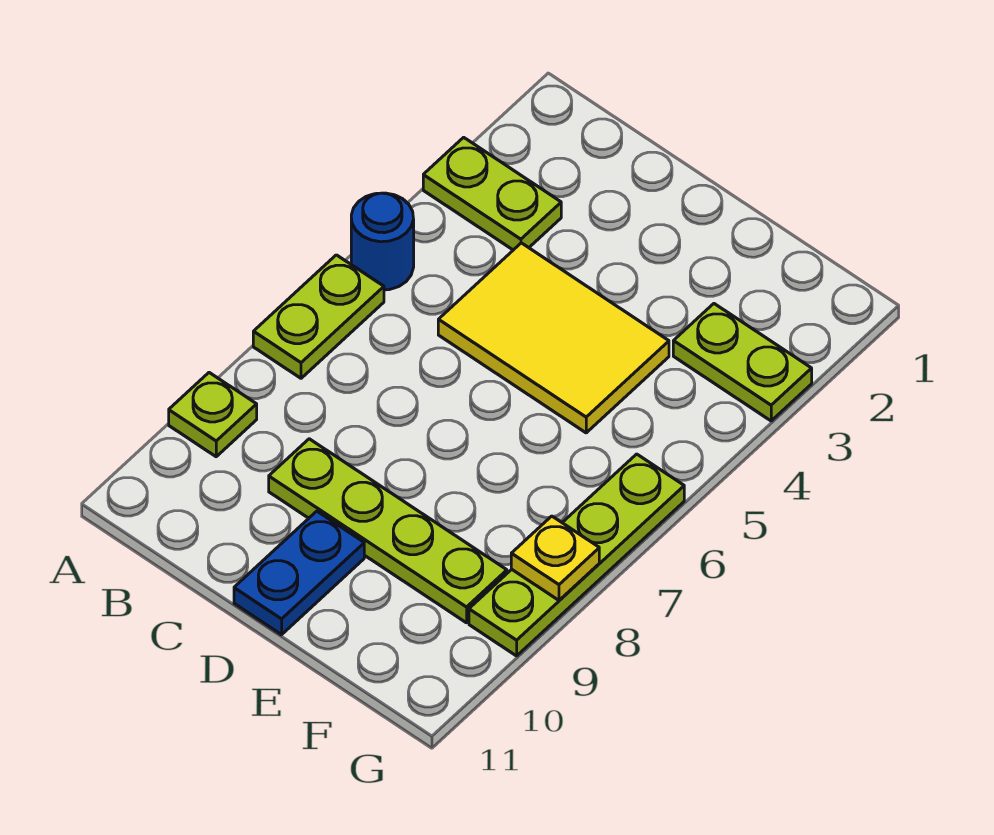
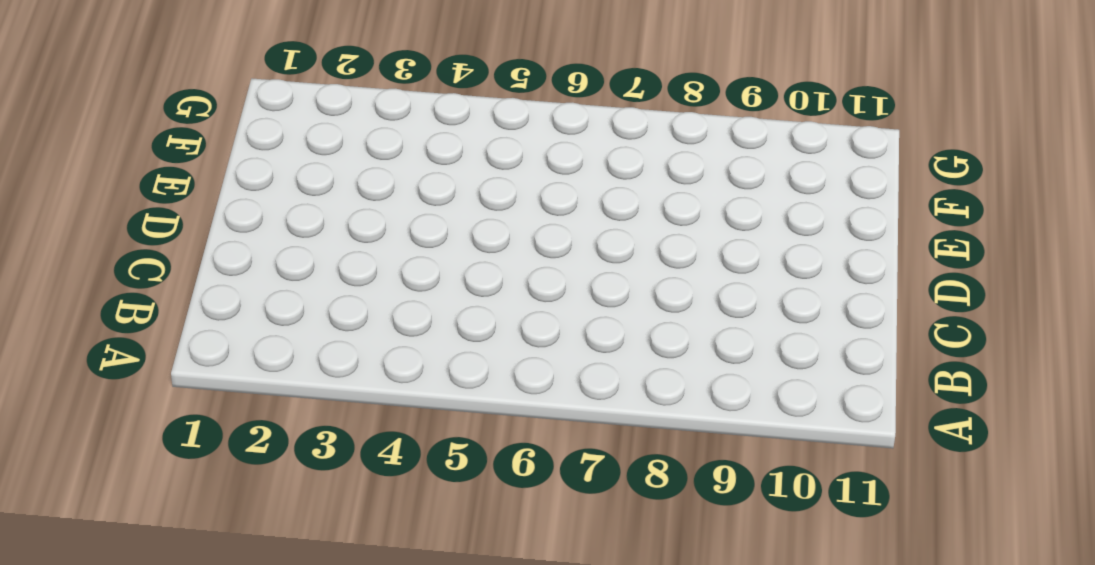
none -> lime plate A3:B3 level 1
none -> blue round brick A5 level 1

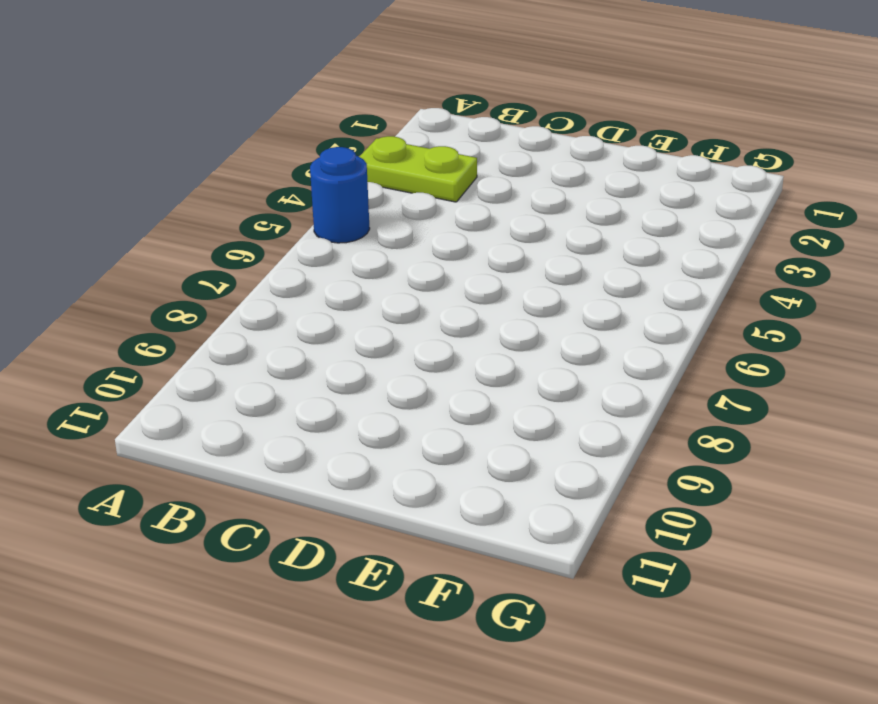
none -> lime plate A6:A7 level 1
none -> lime plate A9 level 1

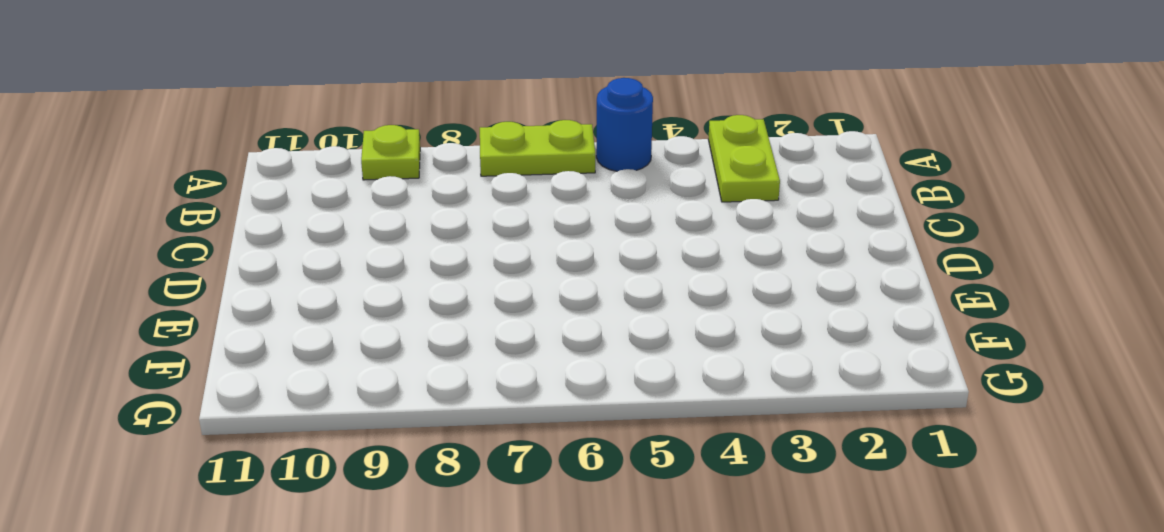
none -> yellow tile C4:E5 level 1
none -> lime plate C9:F9 level 1

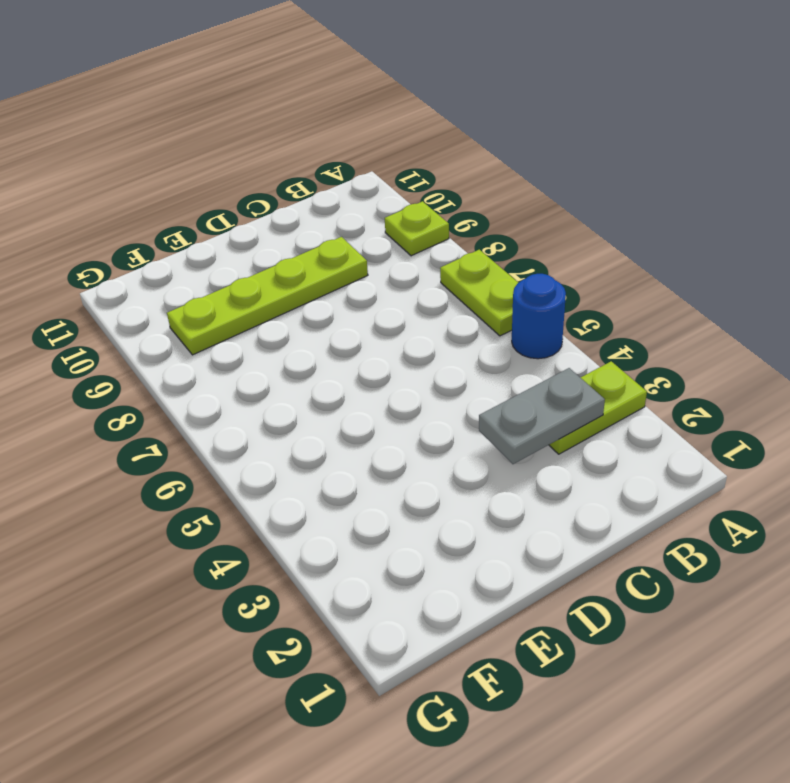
grey plate B3:C3 level 2 -> none
none -> yellow tile C4:E5 level 1
none -> blue plate D10:D11 level 1

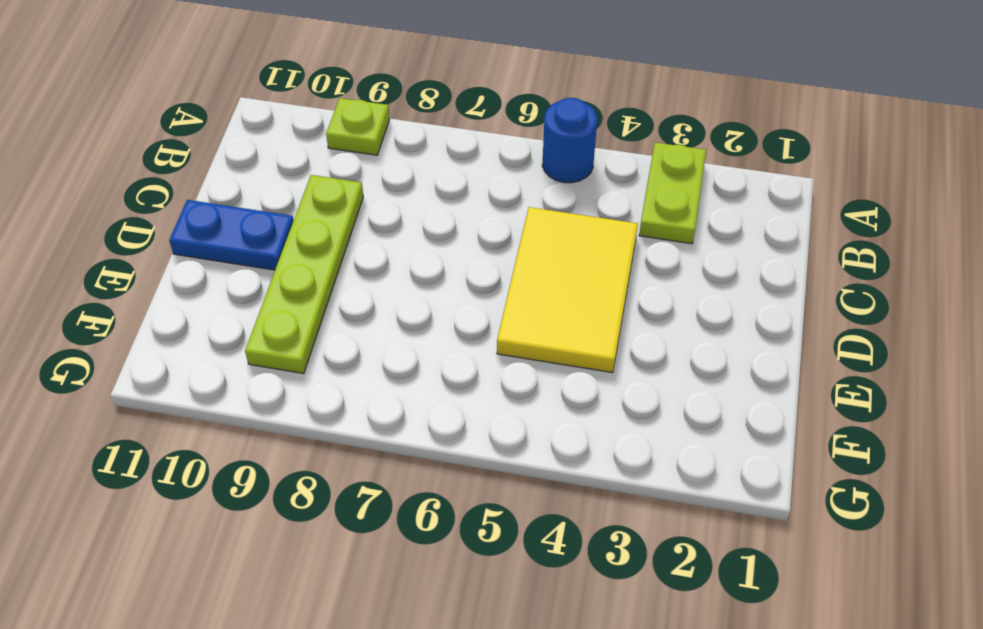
none -> lime plate A6:A7 level 1
none -> lime plate F3:G3 level 1

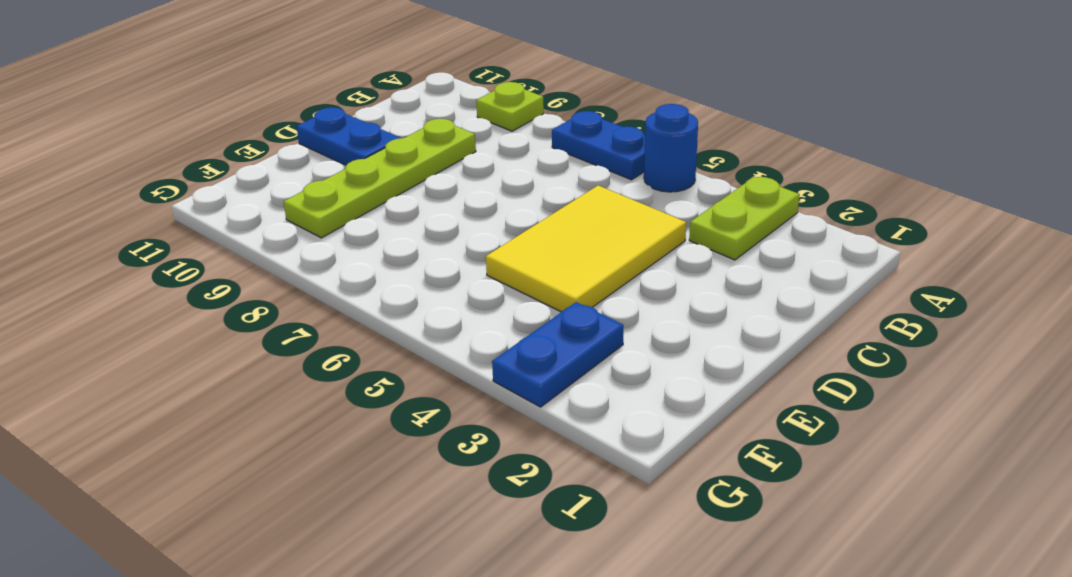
blue plate A6:A7 level 1 -> lime plate A6:A7 level 1
blue plate F3:G3 level 1 -> lime plate F3:G3 level 1
none -> lime plate G6:G9 level 1
none -> yellow plate G8 level 2

